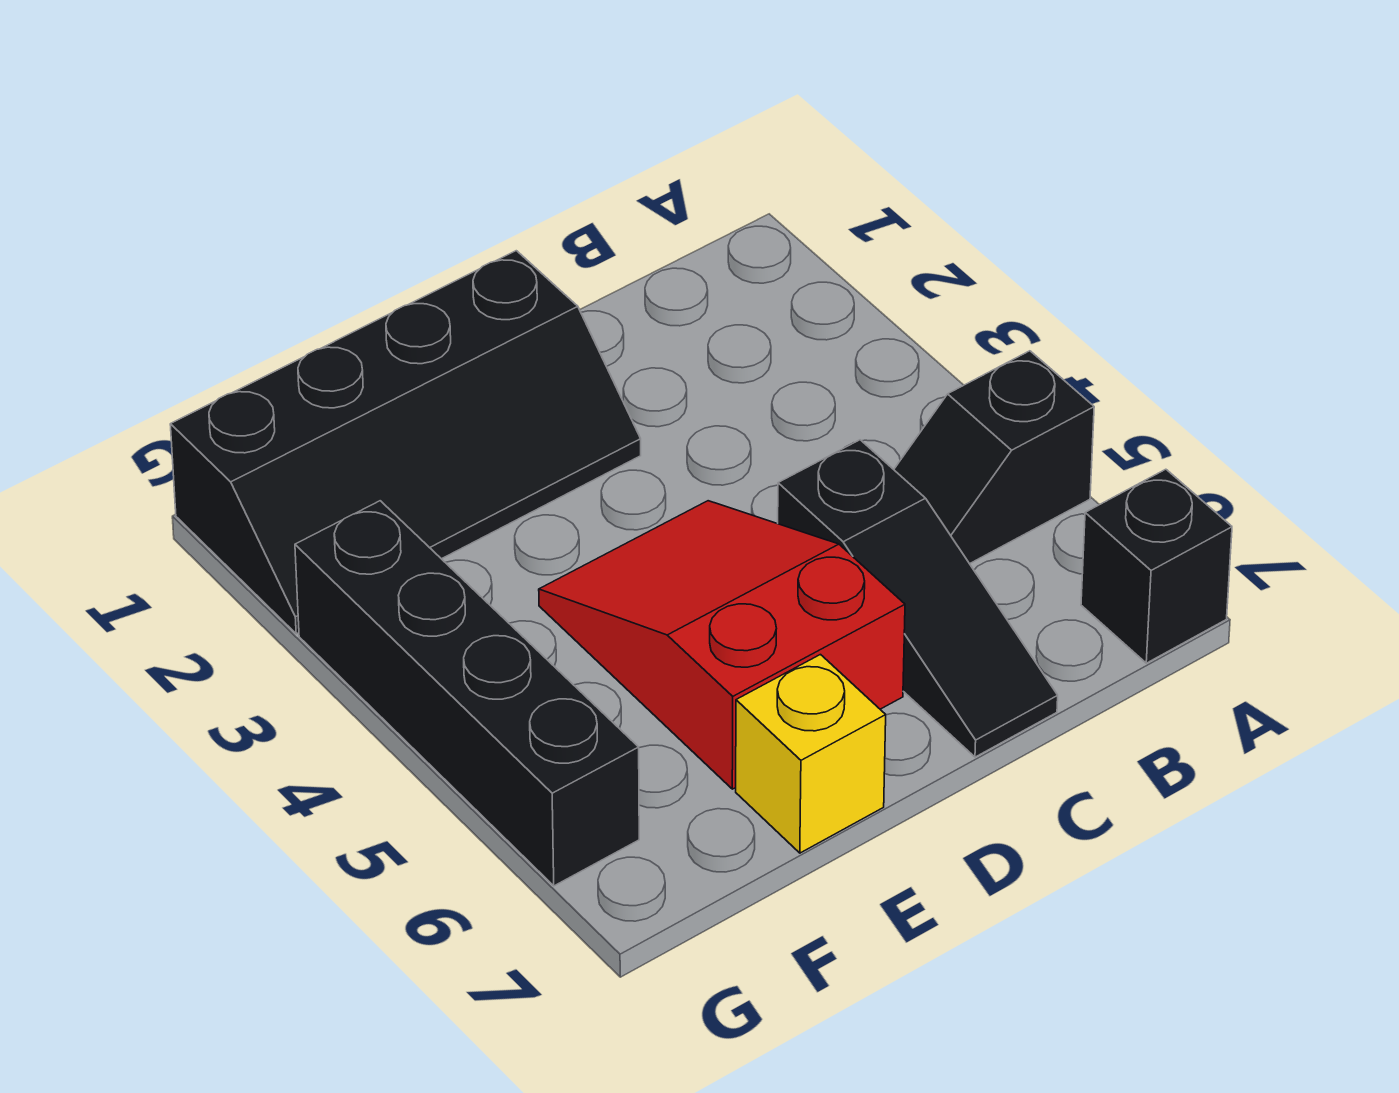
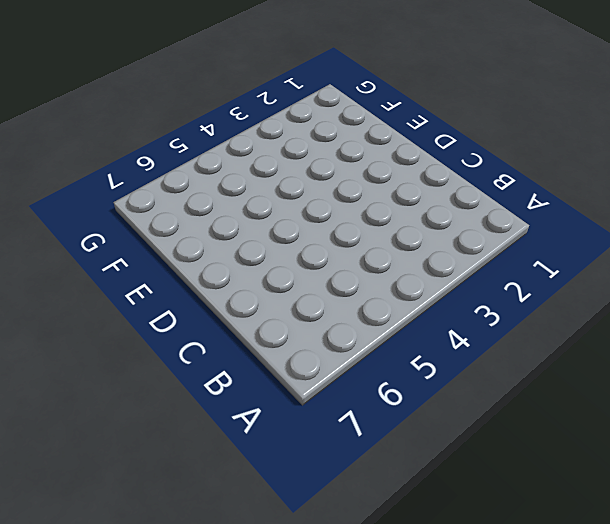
none -> black slope A5:B5 level 1 top A
none -> black brick A7 level 1

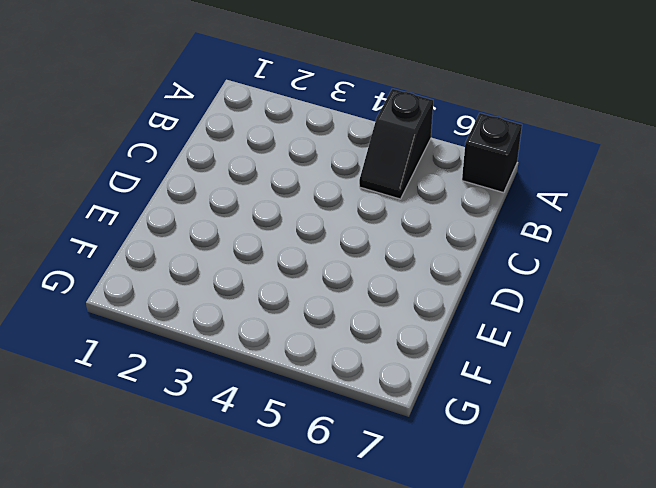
none -> black slope C5:C7 level 1 top 5
none -> black slope D1:G2 level 1 top 1

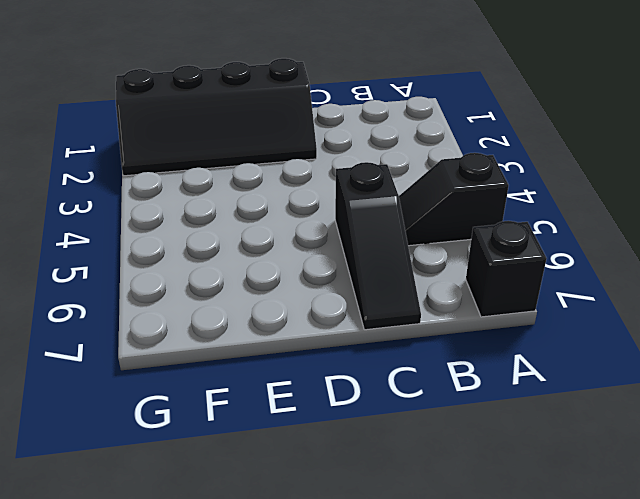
none -> red slope D4:E6 level 1 top 6
none -> yellow brick E7 level 1

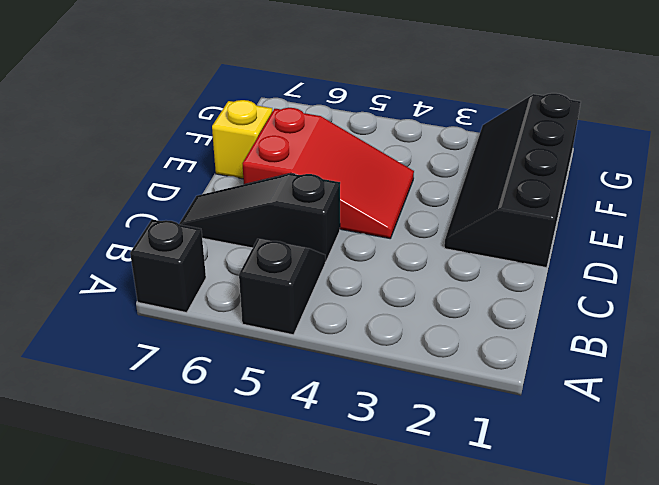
none -> black brick G3:G6 level 1

